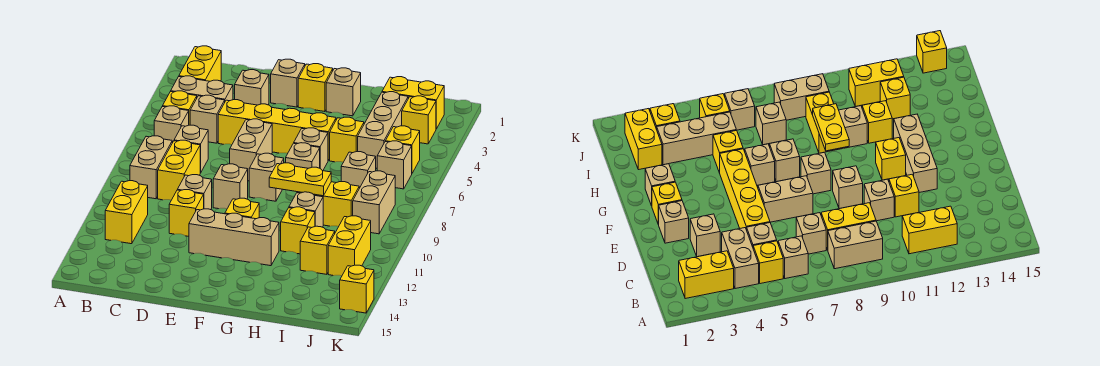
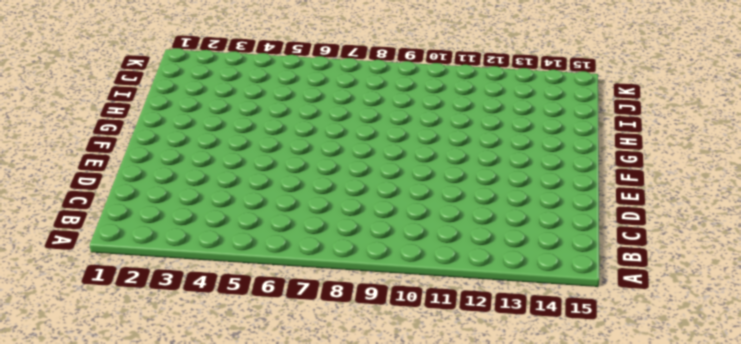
none -> yellow brick B2:B3 level 1
none -> tan brick B4:C4 level 1
none -> yellow brick B5 level 1
none -> tan brick B6 level 1

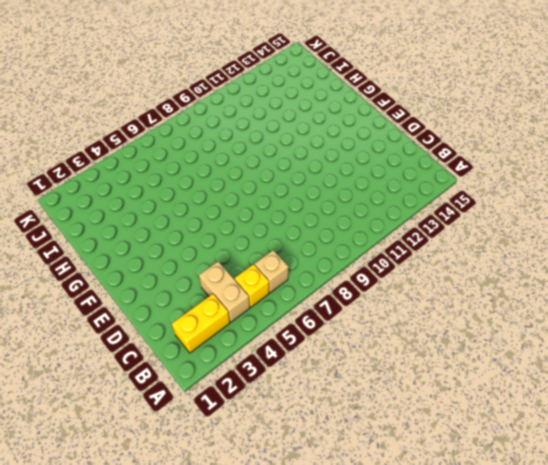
none -> tan brick B8:B9 level 1
none -> yellow brick B11:B12 level 1
none -> tan brick C5 level 1
none -> tan brick C7 level 1

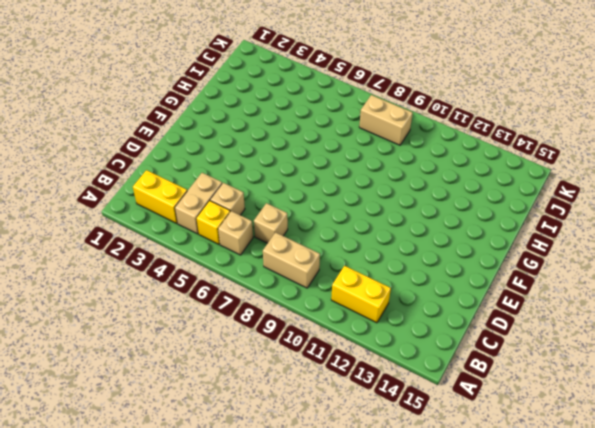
none -> yellow brick C8:C9 level 1
none -> tan brick D3 level 1
none -> yellow brick D5:G5 level 1
none -> tan brick D10 level 1

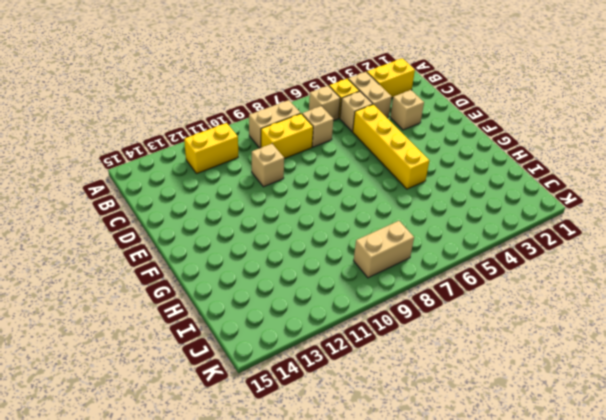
none -> yellow brick D11 level 1
none -> tan brick E2 level 1
none -> tan brick E6:E7 level 1
none -> tan brick E9 level 1

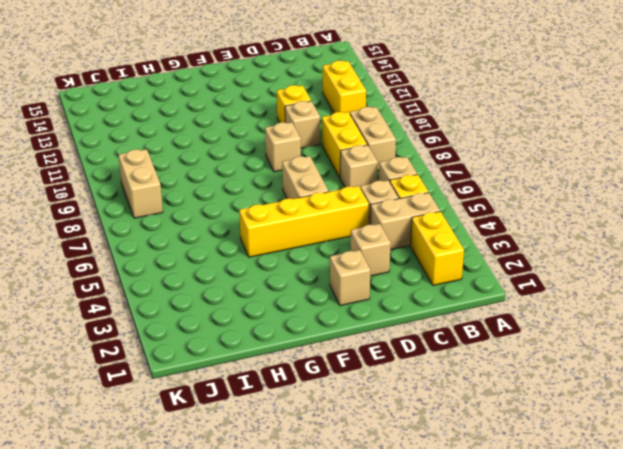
none -> tan brick E12:G12 level 1
none -> yellow brick F2 level 1
none -> tan brick F8 level 1
none -> yellow brick F11 level 1

